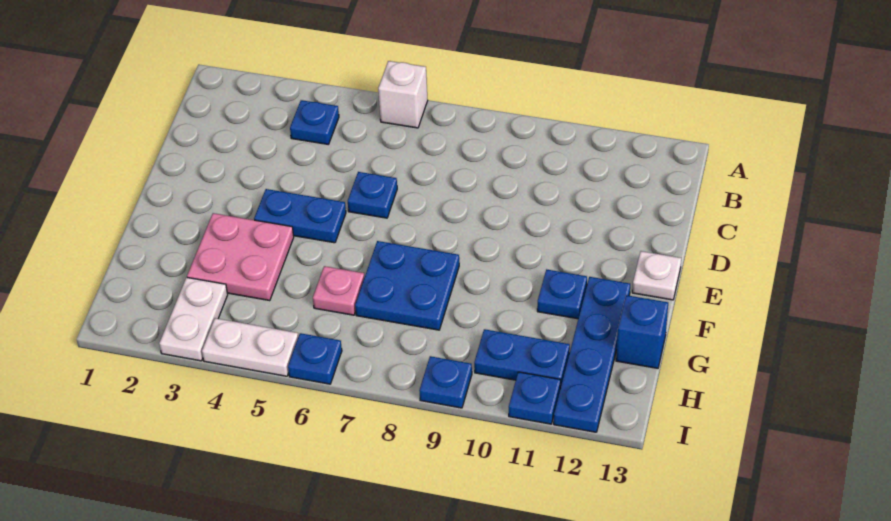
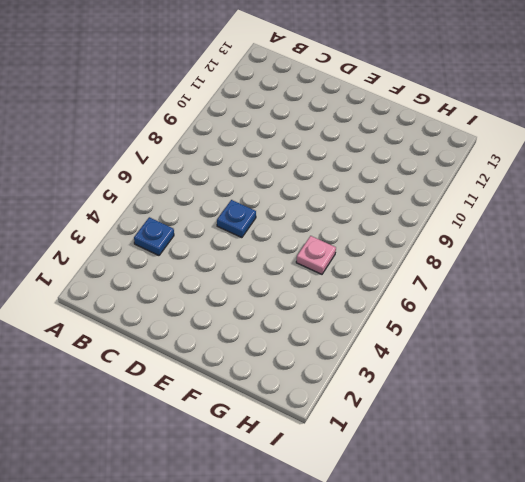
none -> white brick A6 level 1
none -> blue plate E4:E5 level 1
none -> white plate E13 level 1

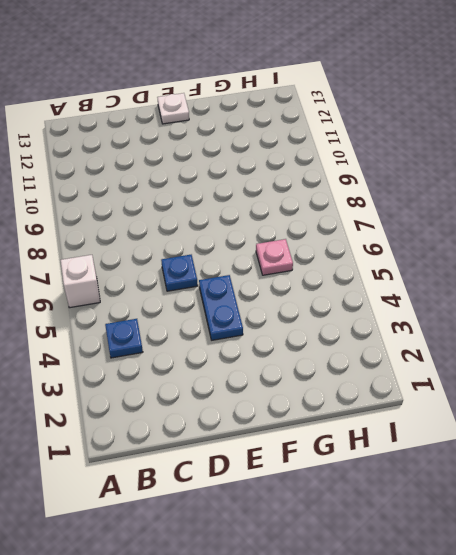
none -> pink plate F3:G4 level 1
none -> blue plate F7:G8 level 1
none -> blue plate F11 level 1

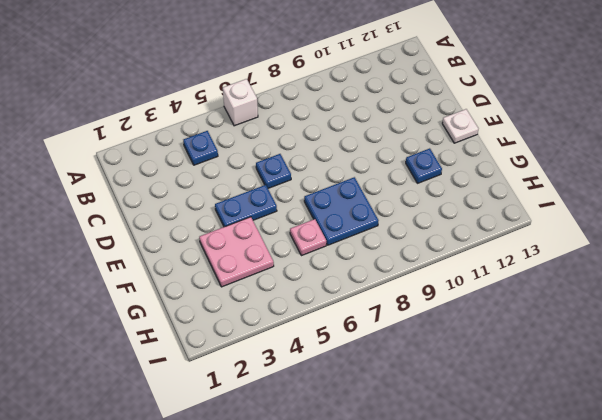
none -> blue plate F12:I12 level 1
none -> blue brick G13 level 1
none -> white plate H3:I3 level 1

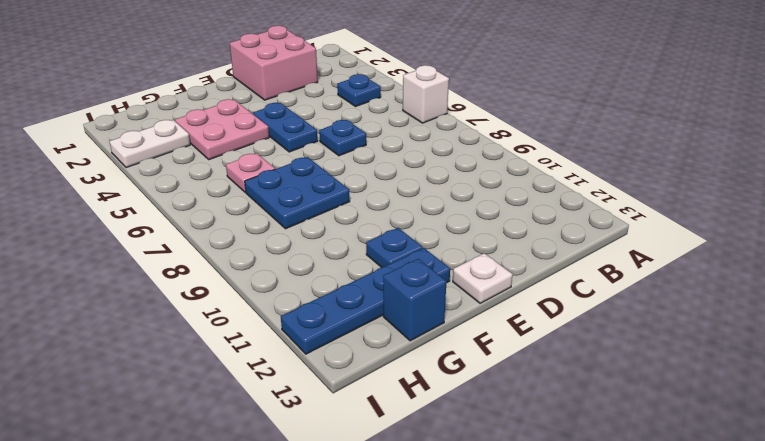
pink brick C1:D2 level 1 -> none
none -> blue plate H10:H11 level 1
none -> white plate I4:I5 level 1
none -> blue plate I6 level 1

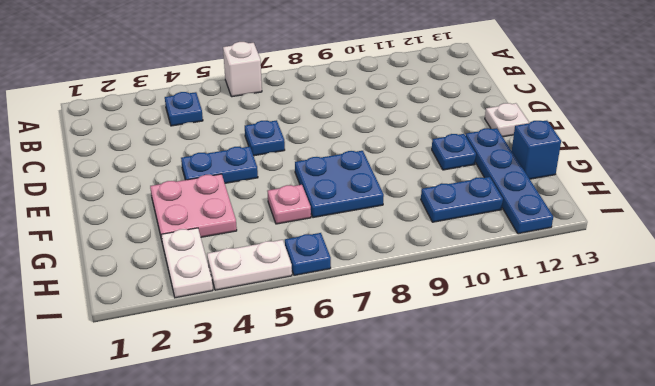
none -> blue plate I9 level 1
none -> blue plate I11 level 1

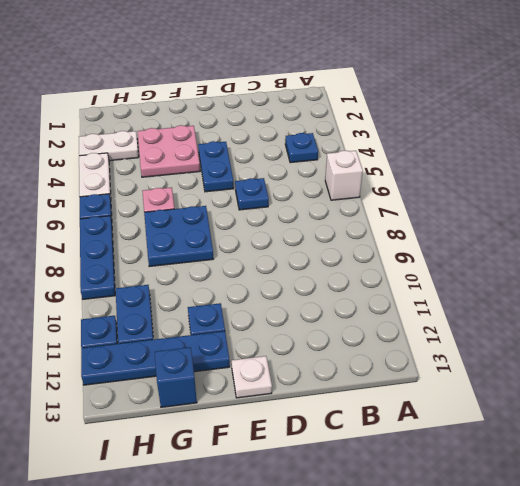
blue plate I7:I9 level 1 -> blue plate I9 level 1

